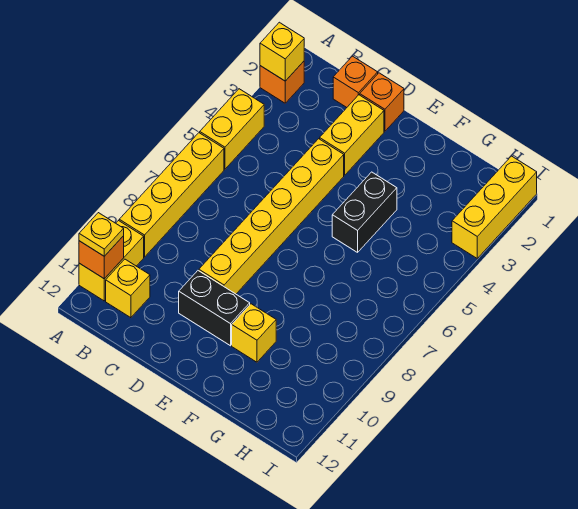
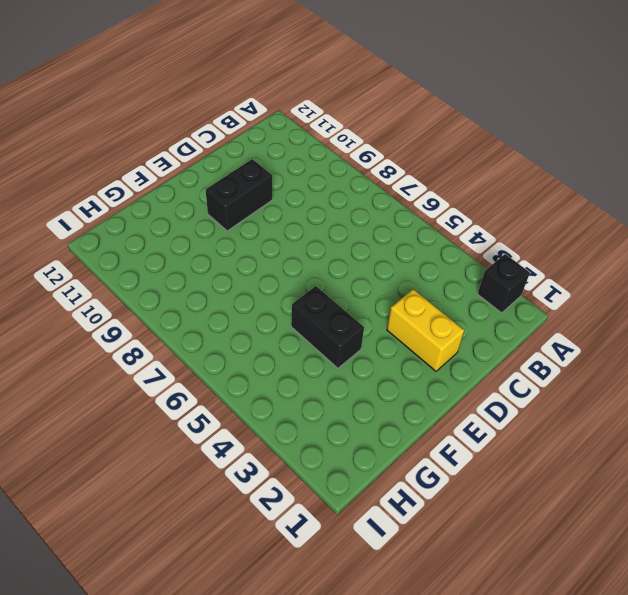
black brick A2 level 1 -> orange brick A2 level 1
none -> yellow brick A4:A5 level 1
none -> yellow brick A6:A9 level 1
none -> yellow brick A10:A11 level 1

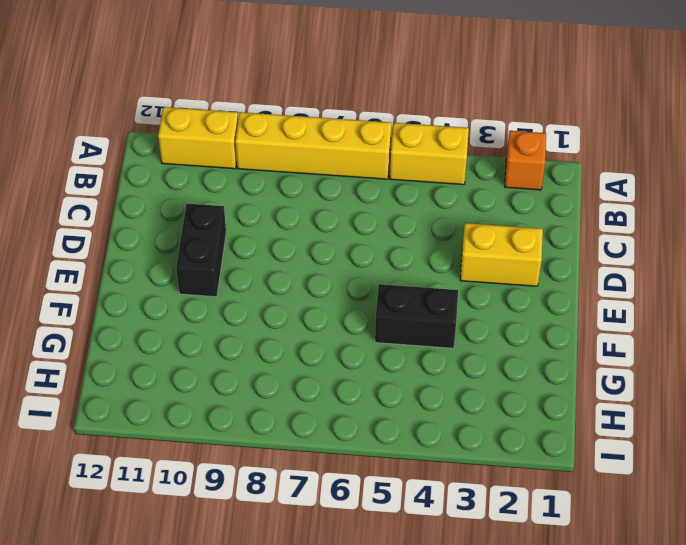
none -> yellow brick B11 level 1
none -> orange brick C1 level 1
none -> orange brick D1 level 1

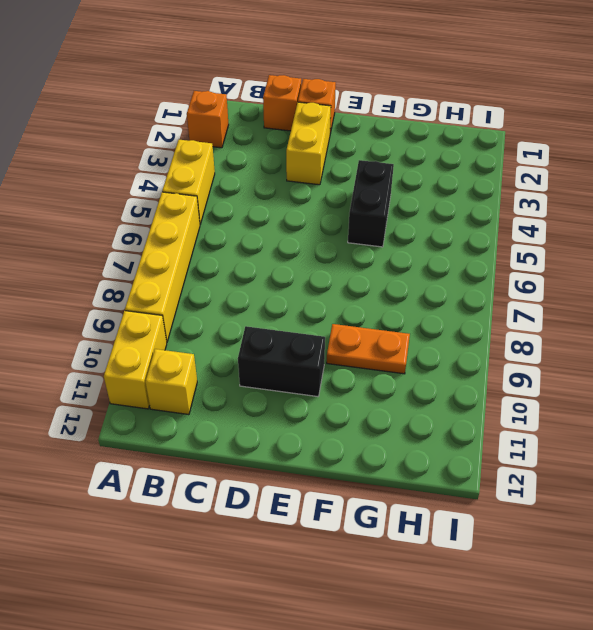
orange plate F9:G9 level 1 -> none
none -> yellow brick D4:D9 level 1
none -> yellow brick F10 level 1
none -> yellow brick I1:I3 level 1

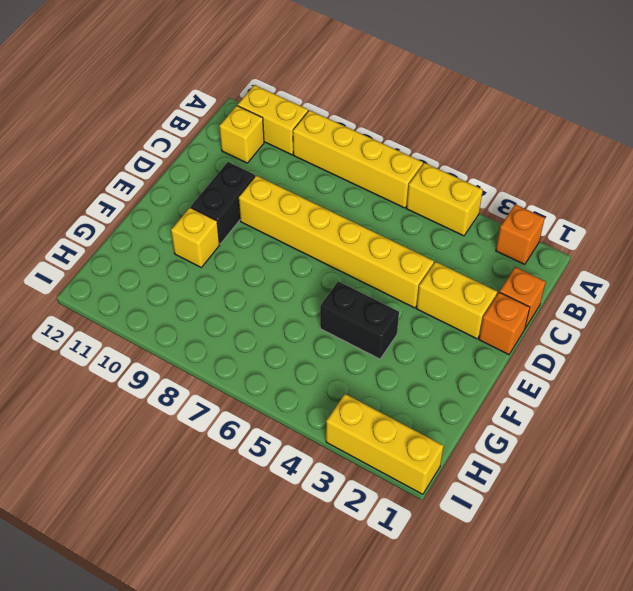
none -> yellow brick A2 level 2
none -> orange brick A11 level 2
none -> yellow plate A11 level 3

